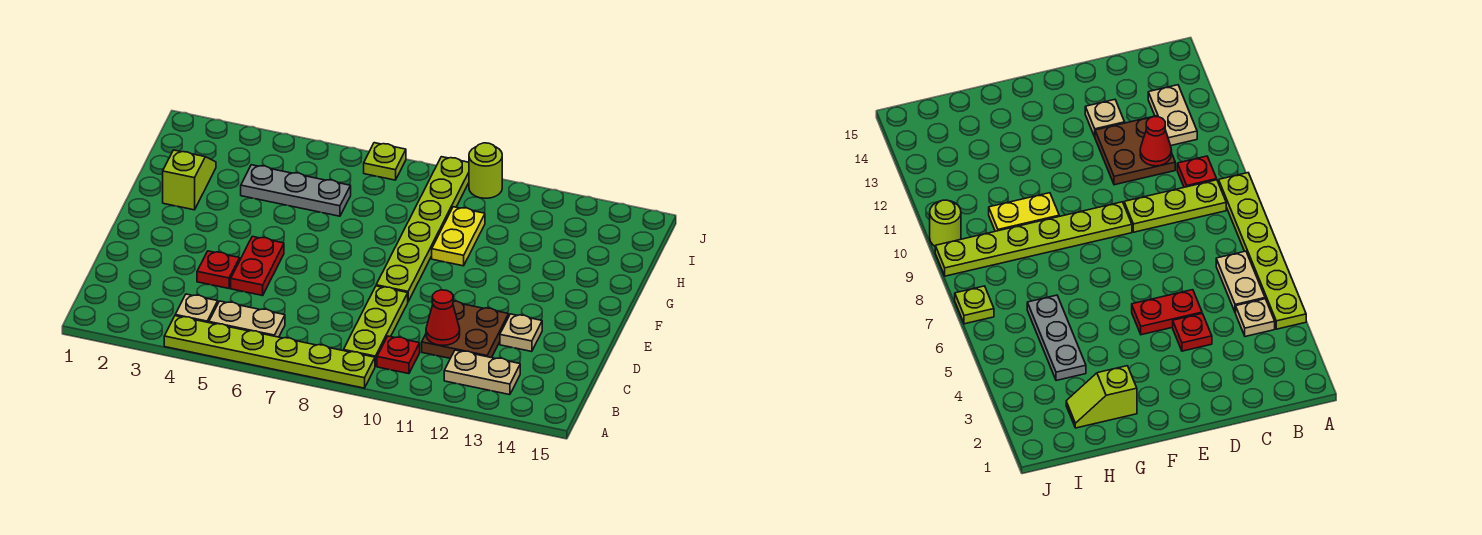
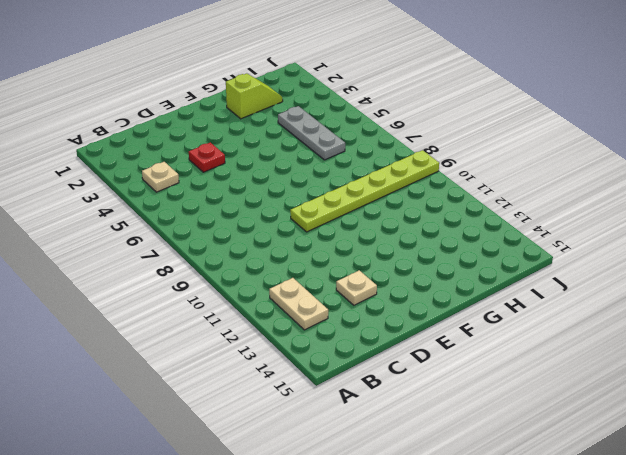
none -> lime plate A4:A9 level 1
none -> tan plate B5:B6 level 1
none -> lime plate B9:D9 level 1

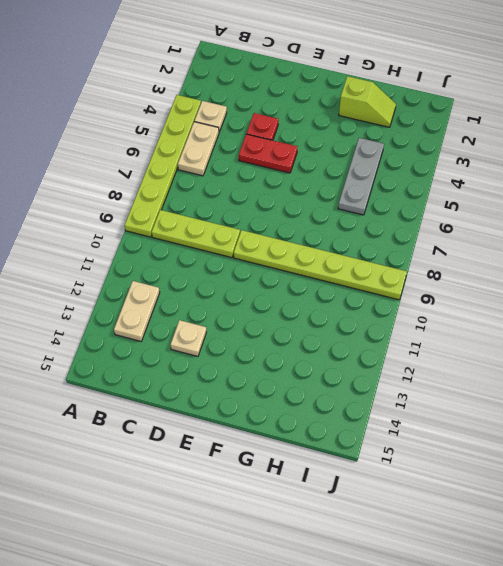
none -> red plate B10 level 1
none -> brown plate C11:D12 level 1
none -> yellow plate G10:H10 level 1

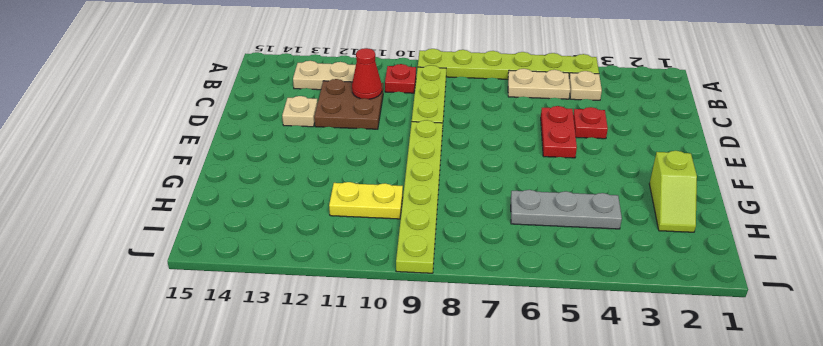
yellow plate H10:H11 level 1 -> yellow plate G10:H10 level 1
none -> lime plate J7 level 1
none -> lime round brick J10 level 1

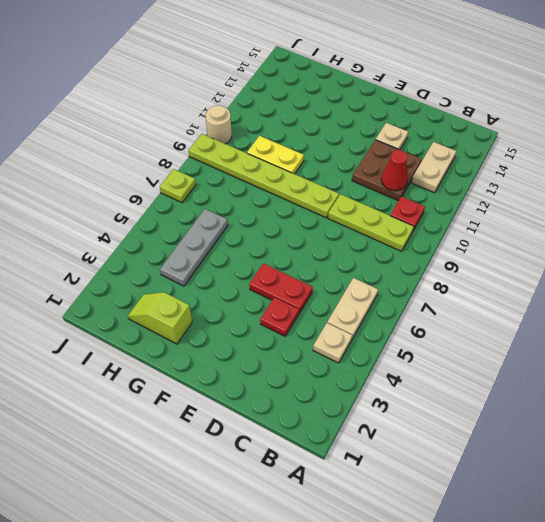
tan round brick J10 level 1 -> lime round brick J10 level 1
none -> lime plate A4:A9 level 1

